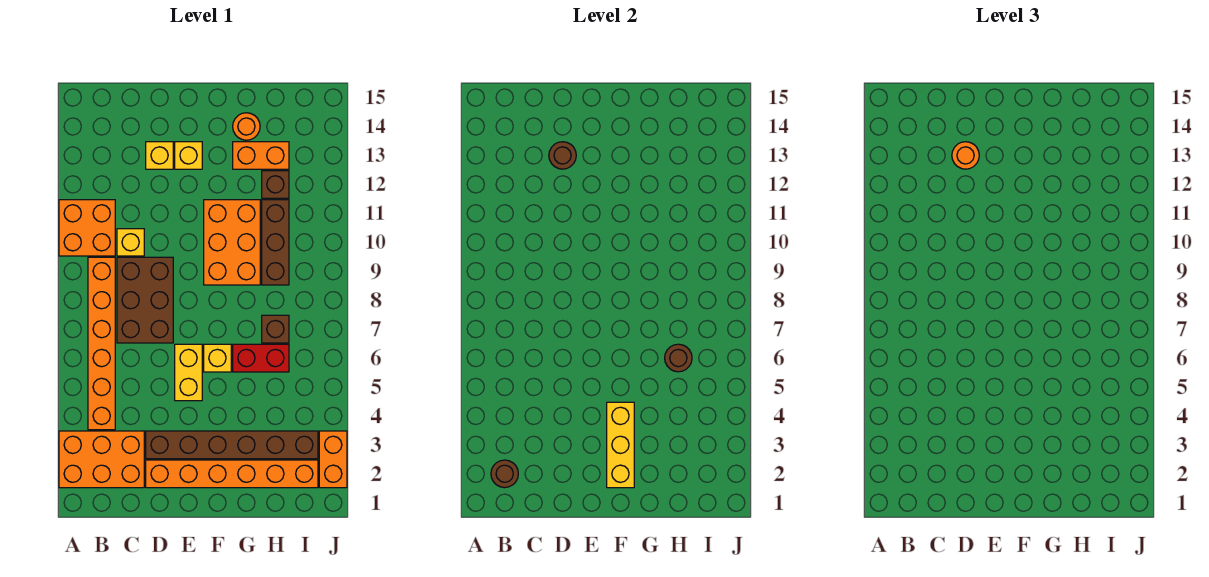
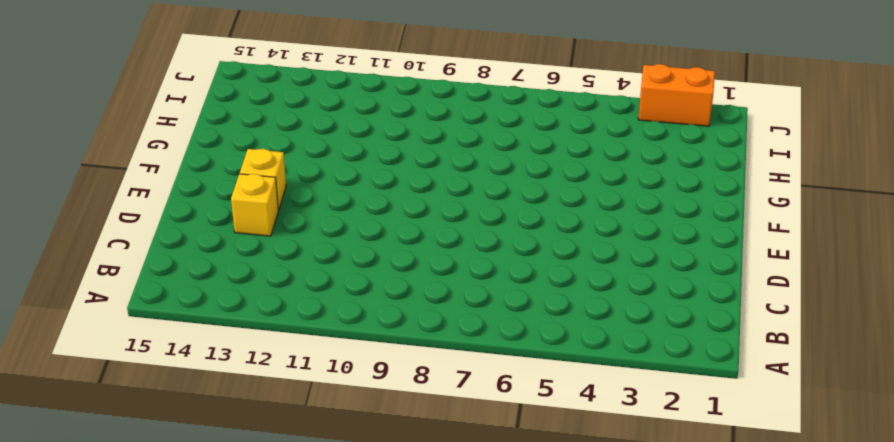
none -> orange brick A2:C3 level 1
none -> orange brick A10:B11 level 1
none -> orange brick B4:B9 level 1

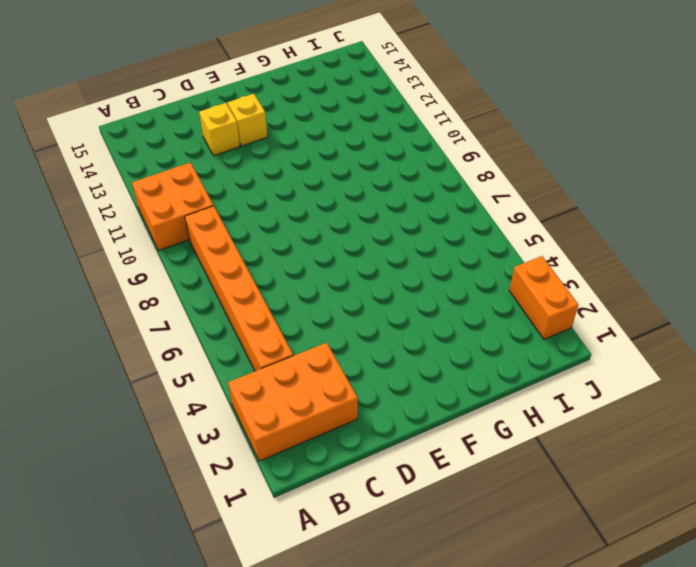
none -> brown brick C7:D9 level 1
none -> yellow brick C10 level 1
none -> orange brick D2:I2 level 1

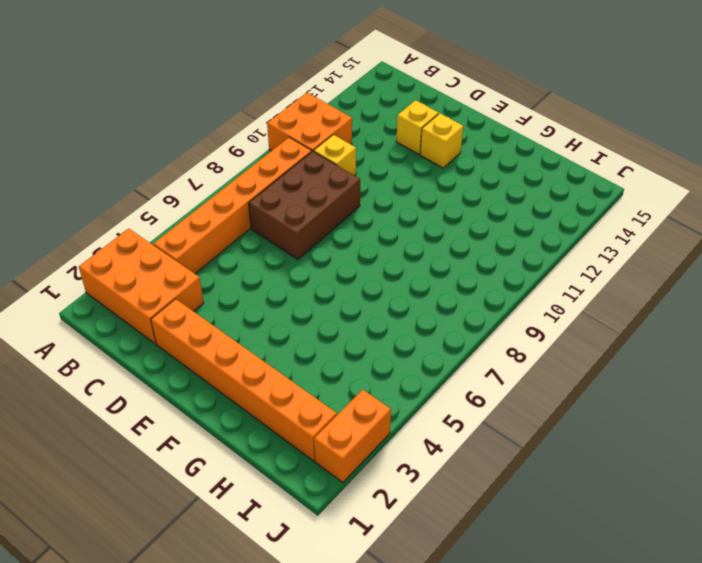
none -> brown brick D3:I3 level 1
none -> yellow brick E5:E6 level 1
none -> yellow brick F6 level 1

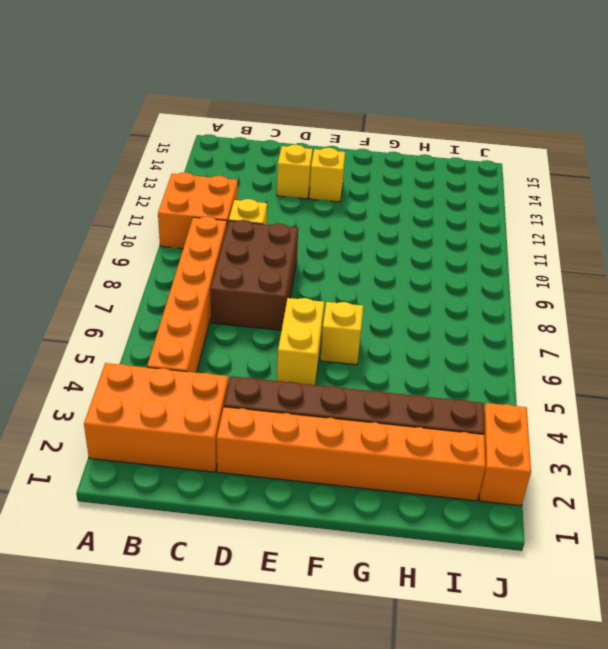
none -> orange brick F9:G11 level 1
none -> red brick G6:H6 level 1
none -> orange brick G13:H13 level 1

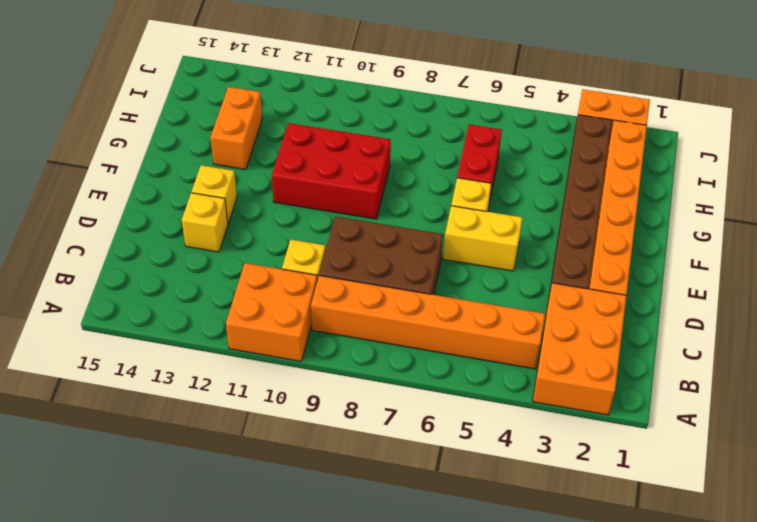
red brick F9:G11 level 1 -> orange brick F9:G11 level 1
none -> orange round brick G14 level 1
none -> brown brick H7 level 1
none -> brown brick H9:H11 level 1

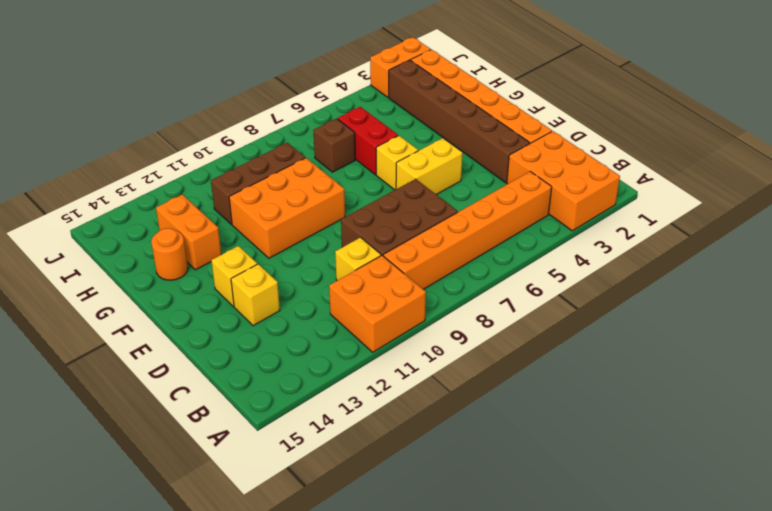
none -> brown brick H12 level 1
none -> brown round brick B2 level 2
none -> brown round brick D13 level 2

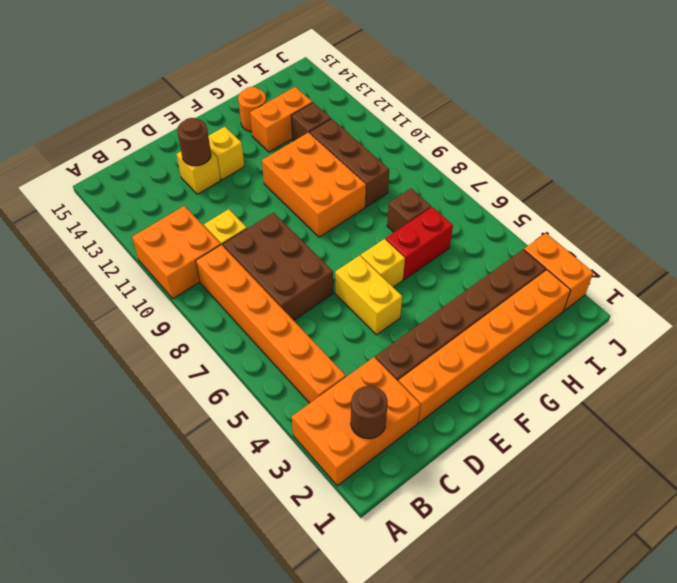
none -> yellow brick F2:F4 level 2
none -> brown round brick H6 level 2
none -> orange round brick D13 level 3

